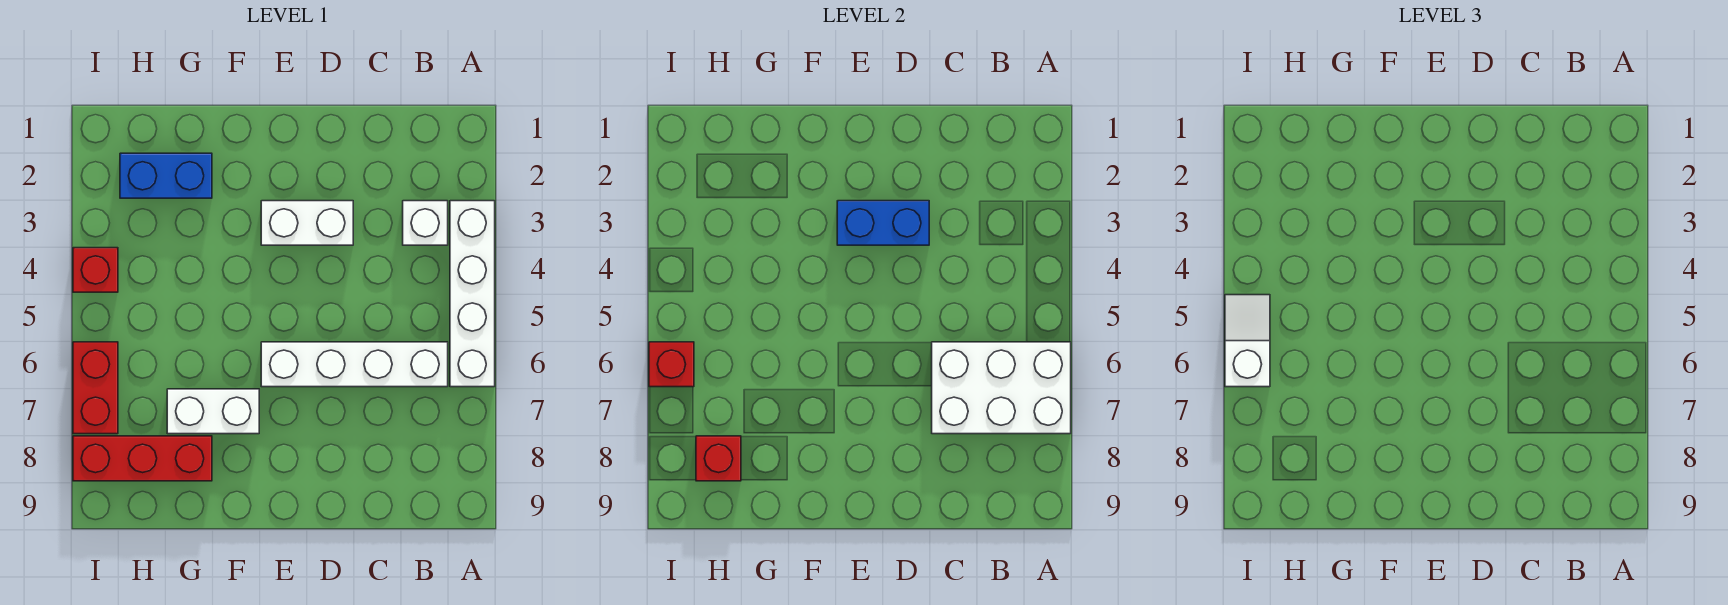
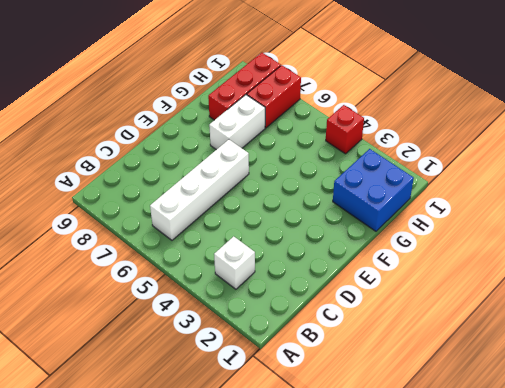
blue brick G1:H2 level 1 -> blue brick G2:H2 level 1
red brick H7:I7 level 1 -> red brick I6:I7 level 1
none -> white brick A3:A6 level 1
none -> white brick D3:E3 level 1
none -> white brick A6:C7 level 2

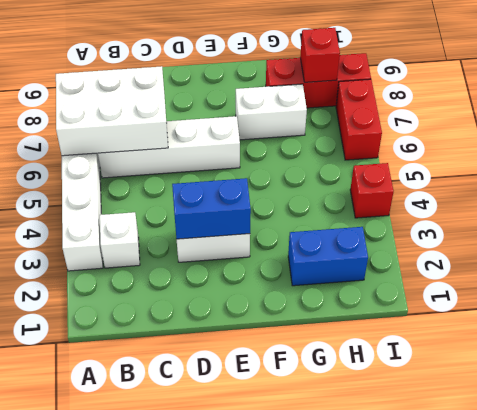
none -> red brick I6 level 2
none -> white slope I5:I6 level 3 top 6

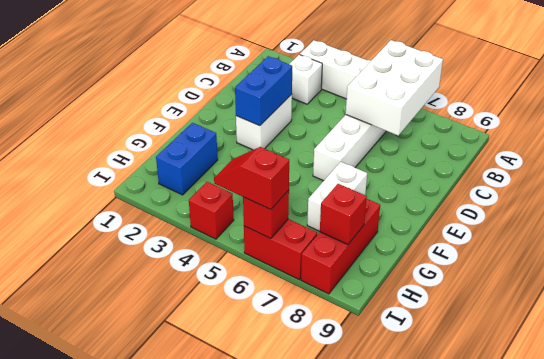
red slope I5:I6 level 3 top 6 -> white slope I5:I6 level 3 top 6

